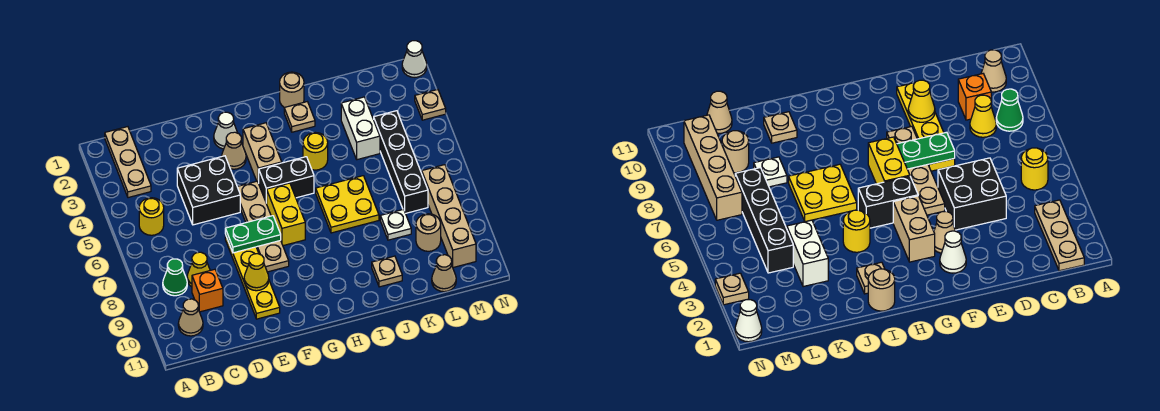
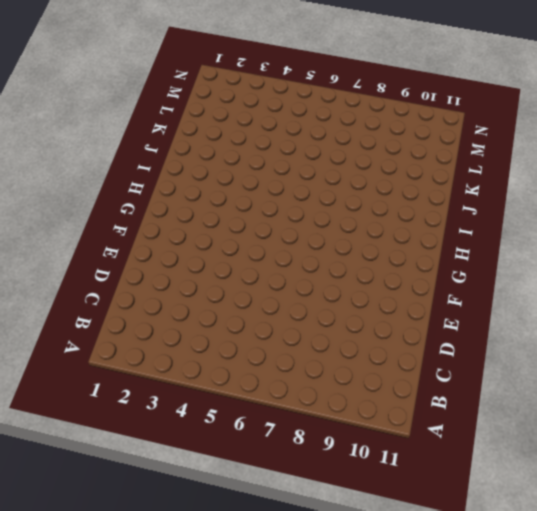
none -> tan plate B1:B3 level 1
none -> yellow round brick B5 level 1
none -> green cone B8 level 1

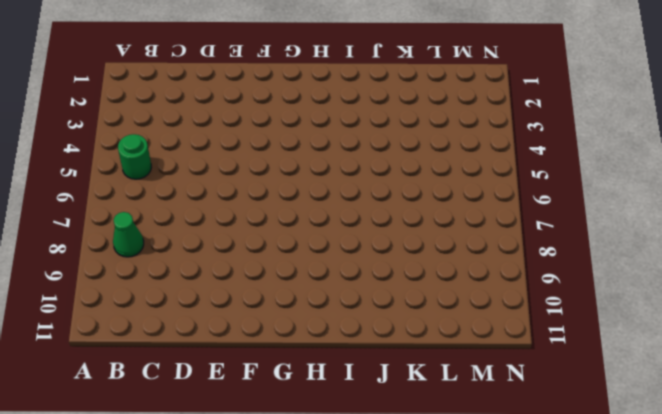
green round brick B5 level 1 -> yellow round brick B5 level 1
none -> tan plate B1:B3 level 1
none -> tan cone B10 level 1
none -> yellow cone C8 level 1

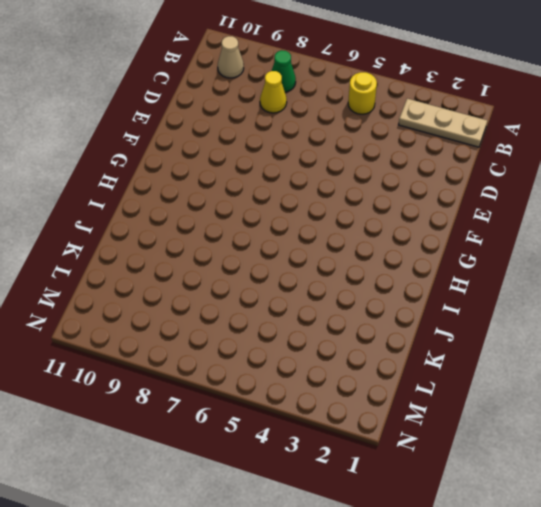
none -> orange brick C9 level 1
none -> black brick D4:E5 level 1
none -> yellow plate E7:E10 level 1

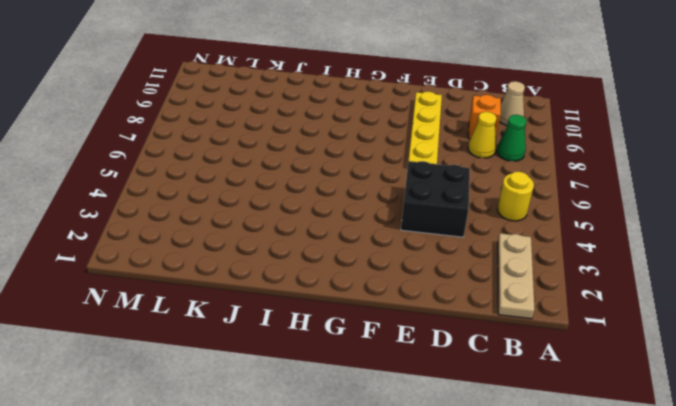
none -> white cone F2 level 1
none -> tan cone F3 level 1
none -> tan plate F5:F8 level 1

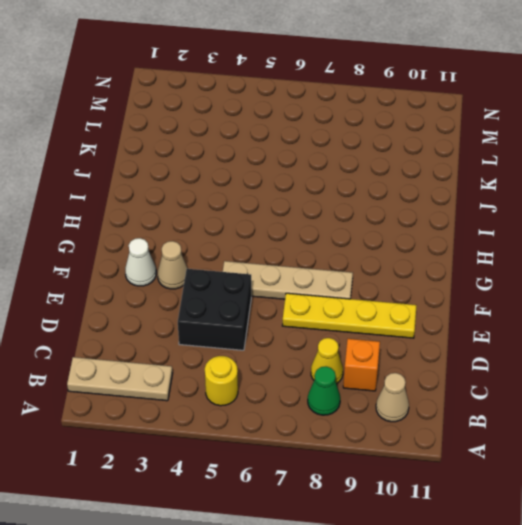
none -> tan brick G3:G4 level 1
none -> black brick G5:H5 level 1
none -> yellow brick G6:G7 level 1

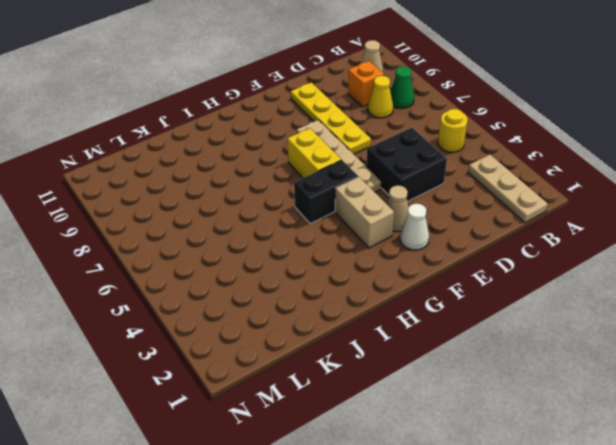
none -> tan round brick I1 level 1
none -> tan plate I2 level 1
none -> yellow round brick I4 level 1

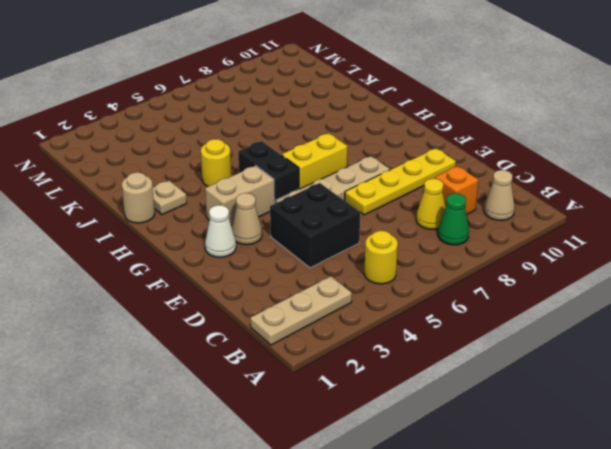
none -> yellow plate I6:J7 level 1
none -> tan plate J10 level 1
none -> white brick K3:K4 level 1

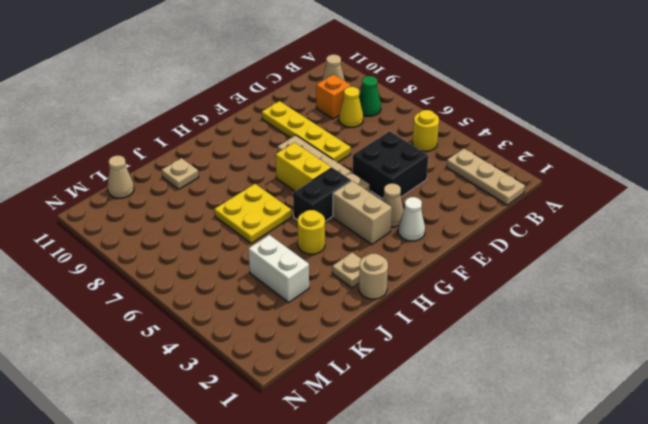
none -> white plate K8 level 1
none -> black brick L4:L7 level 1
none -> tan round brick L9 level 1

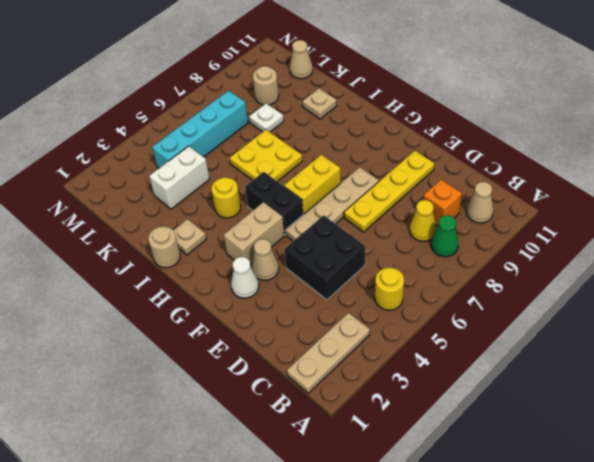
cyan brick L4:L7 level 1 -> black brick L4:L7 level 1
none -> tan brick M7:M10 level 1
none -> white cone N1 level 1
none -> tan plate N3 level 1

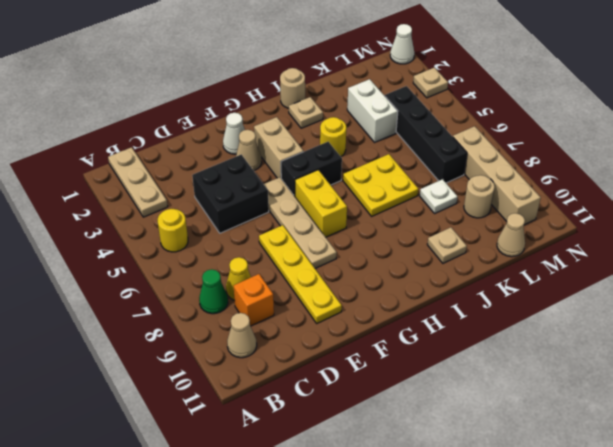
none -> green plate E7:F7 level 2
none -> yellow cone E9 level 2

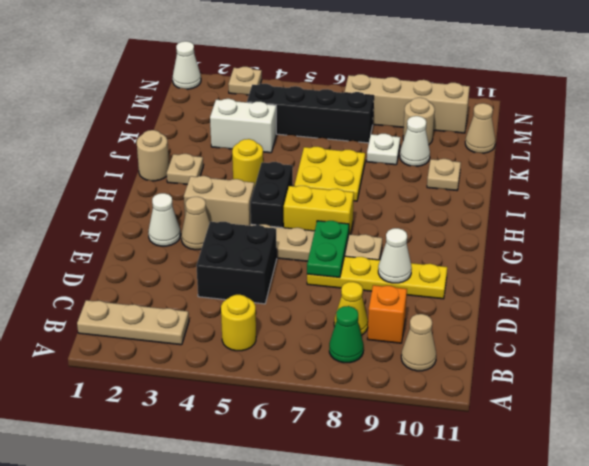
white cone E9 level 2 -> yellow cone E9 level 2
white cone K9 level 1 -> none

